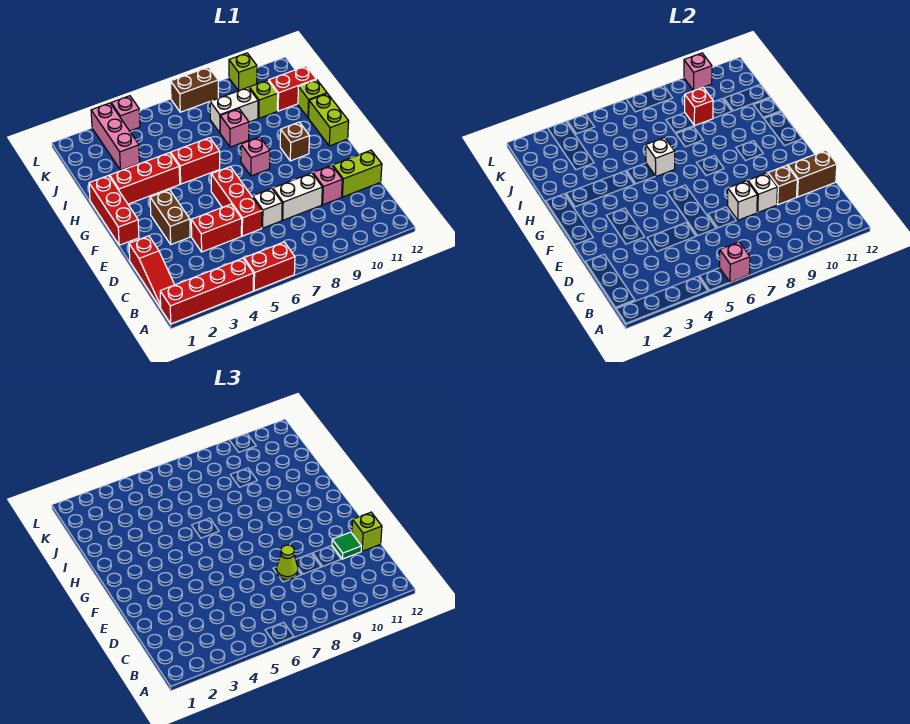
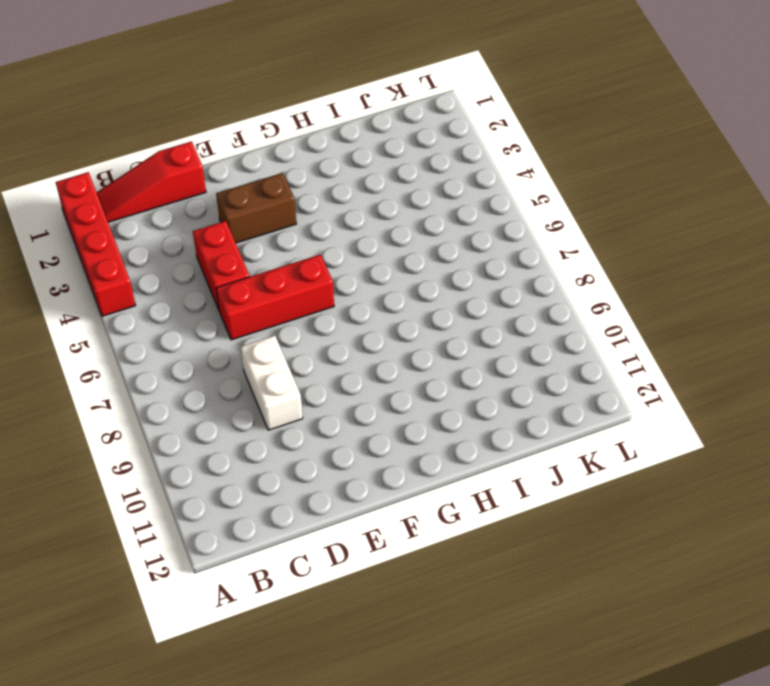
none -> red brick A5:A6 level 1
none -> white brick D7 level 1
none -> pink brick D10 level 1
none -> lime brick D11:D12 level 1

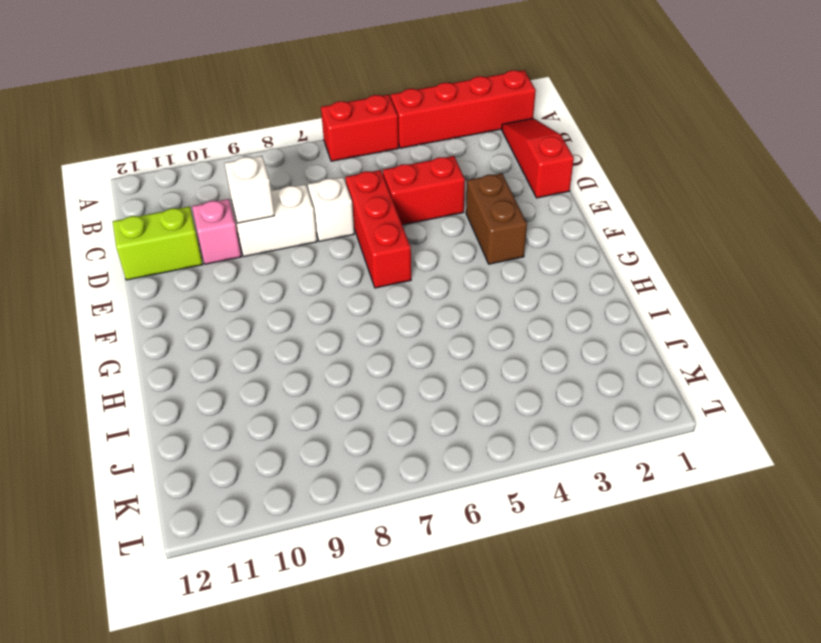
none -> red brick F1:H1 level 1
none -> pink brick G8 level 1
none -> brown brick G10 level 1
none -> lime brick G12:H12 level 1

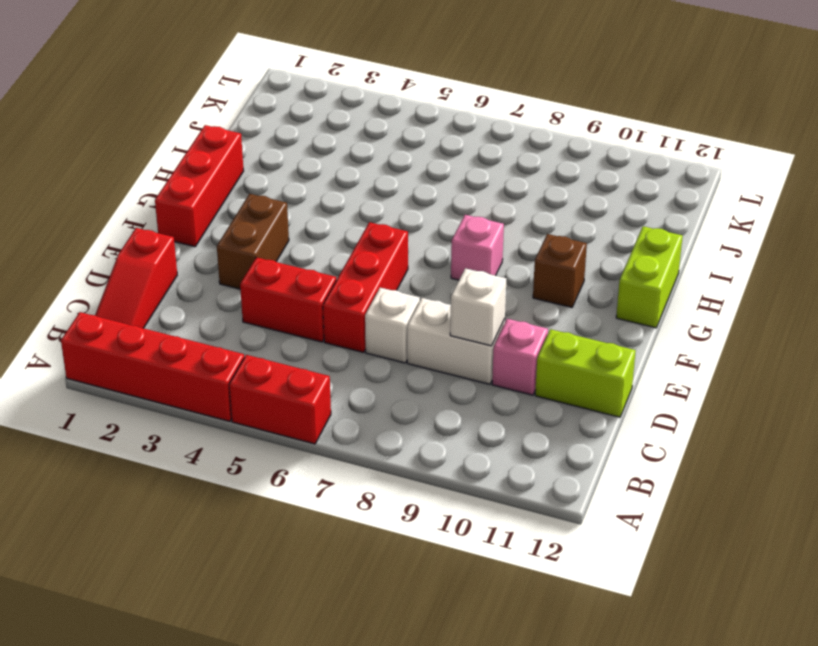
none -> red brick H2:H4 level 1
none -> red brick H5:H6 level 1
none -> pink brick I8 level 1
none -> lime brick I12 level 1

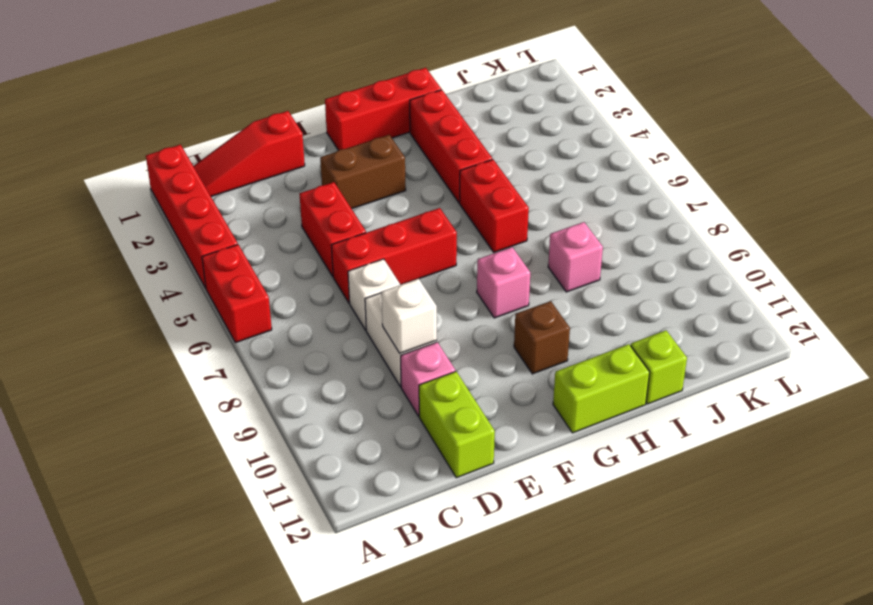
none -> pink brick J3:L3 level 1
none -> white brick J8:J9 level 1
none -> lime brick J10 level 1
none -> red brick J11:J12 level 1

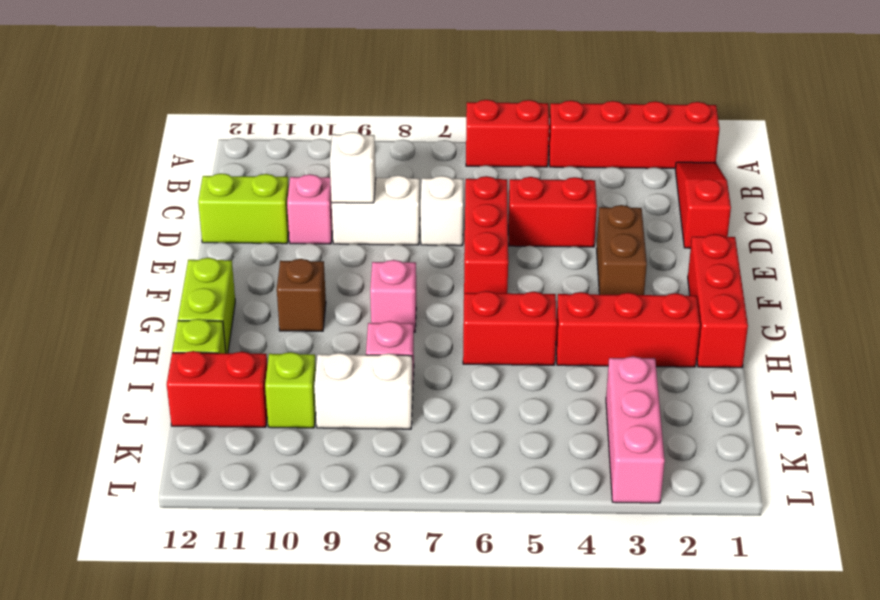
none -> pink brick L4 level 1
none -> brown brick L7:L8 level 1
none -> lime brick L10 level 1
none -> pink brick A6 level 2

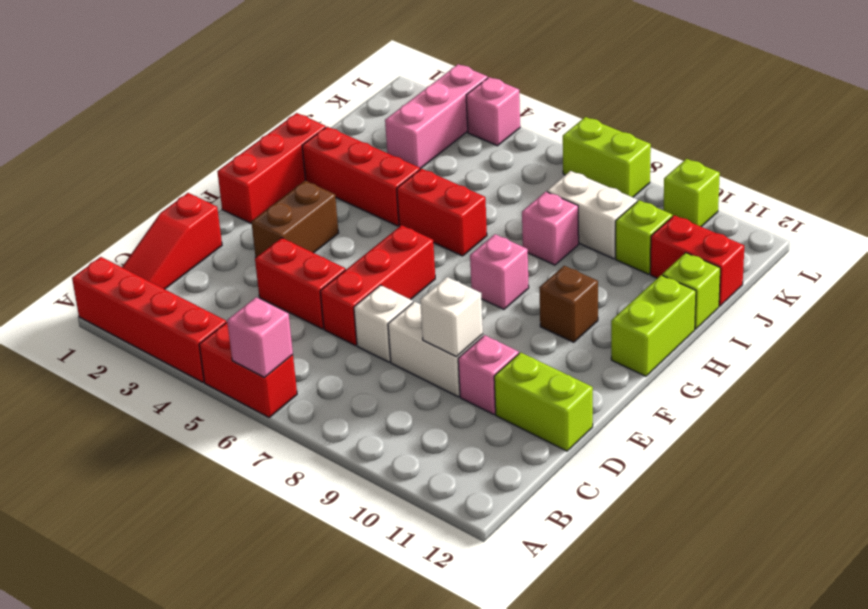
lime brick L7:L8 level 1 -> brown brick L7:L8 level 1
none -> white brick D8 level 2
none -> brown brick D10 level 2
none -> brown brick D11:D12 level 2
none -> white brick H6 level 2

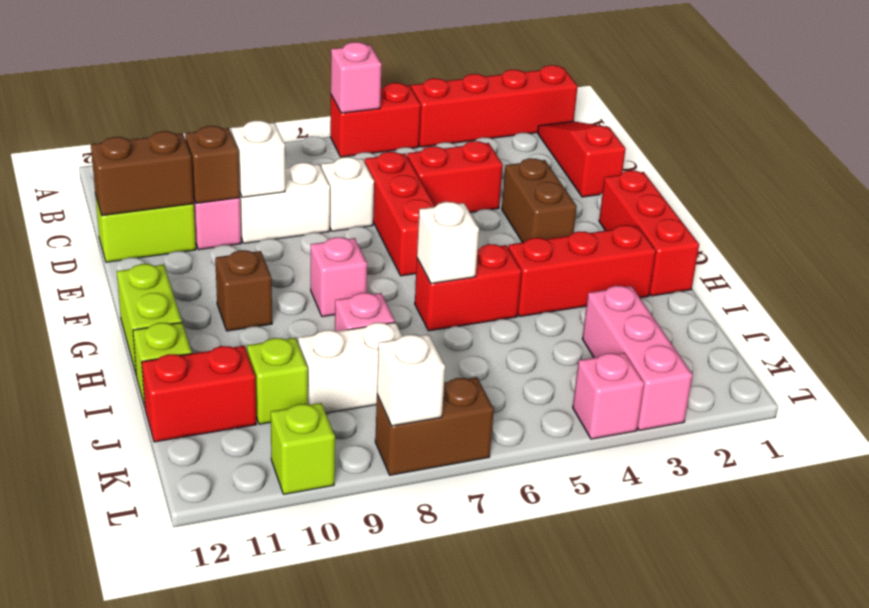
white brick L8 level 2 -> white brick D8 level 2
none -> red brick J9 level 2
none -> pink brick L10 level 2
none -> lime cone D8 level 3
none -> green tile D11 level 3

